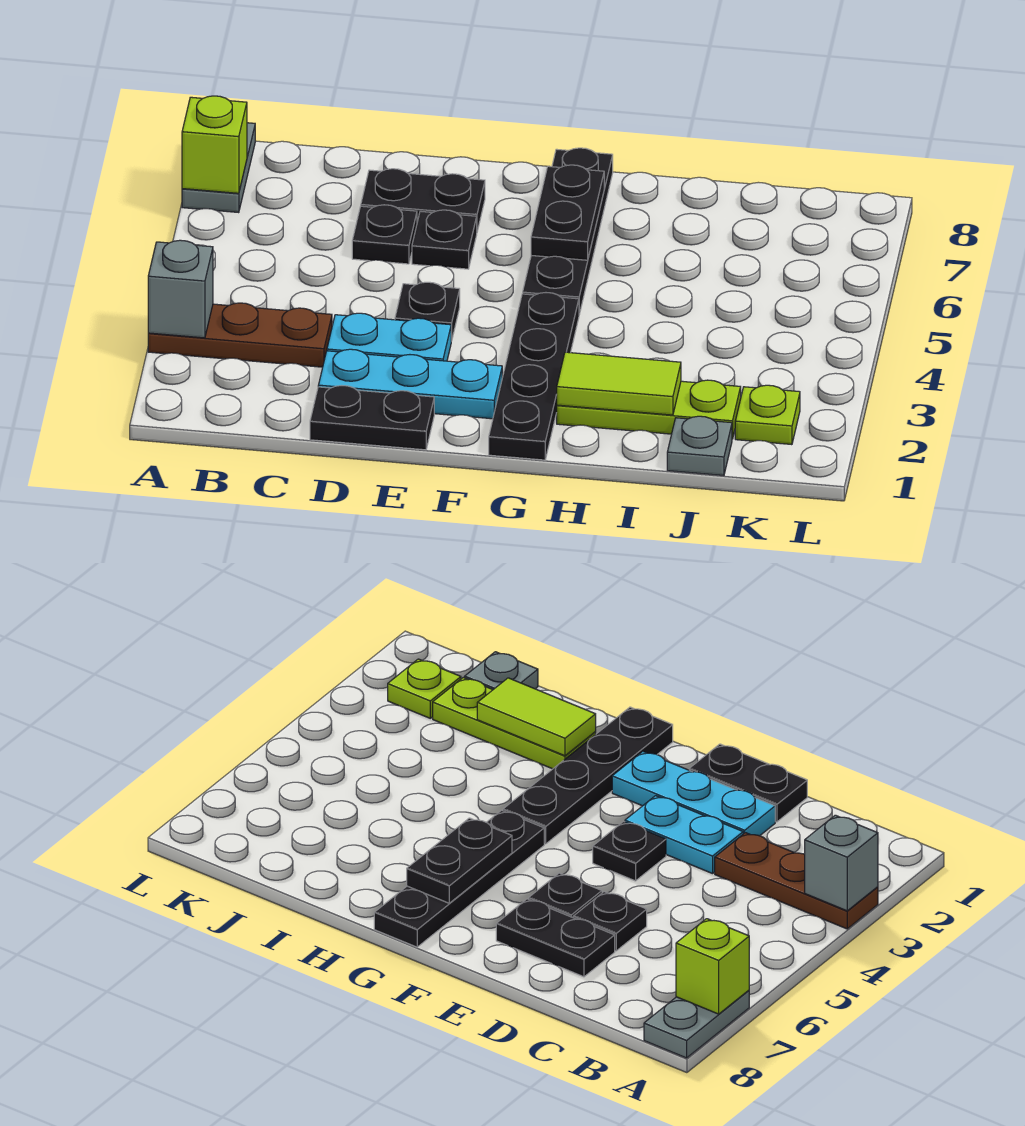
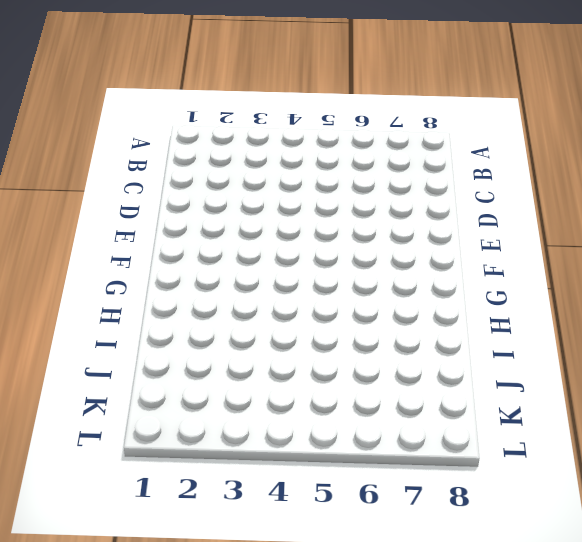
none -> brown plate A3:C3 level 1
none -> grey plate A7:A8 level 1
none -> black plate D1:E1 level 1

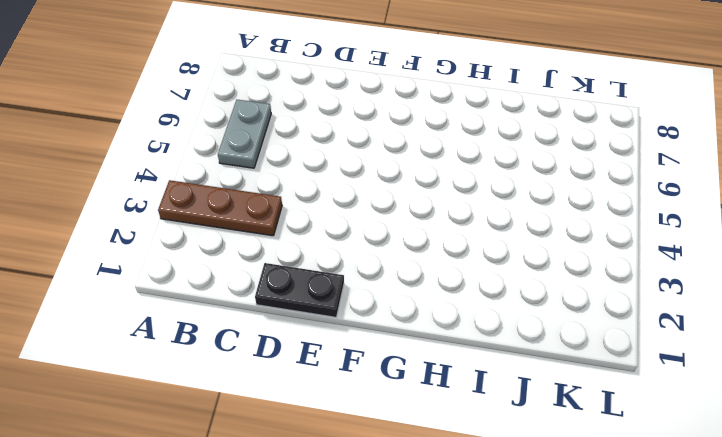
grey plate B5:B6 level 1 -> grey plate A7:A8 level 1
none -> cyan plate D2:F2 level 1
none -> cyan plate D3:E3 level 1
none -> black plate D6 level 1

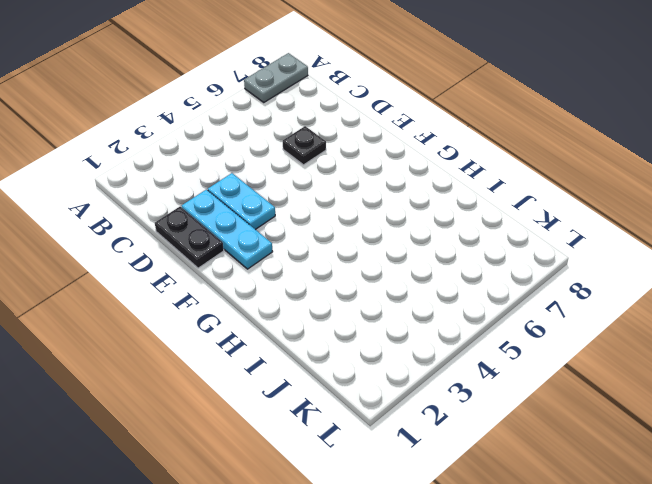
none -> brown plate A3:C3 level 1
none -> black plate D7:E7 level 1
none -> black plate E4 level 1

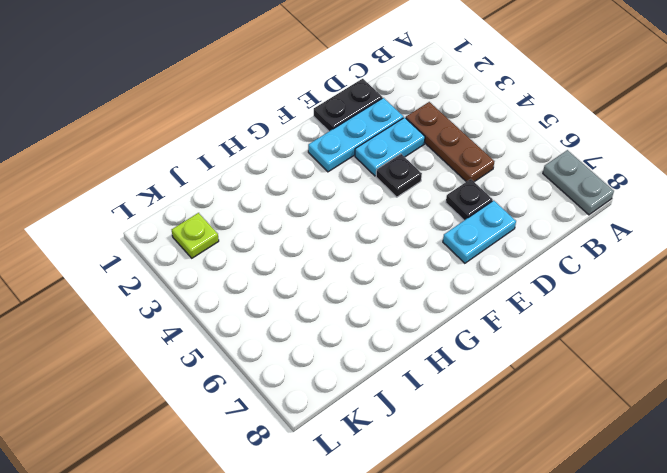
brown plate C3:C5 level 1 -> brown plate A3:C3 level 1
cyan plate D7:E7 level 1 -> black plate D7:E7 level 1
none -> black plate E6 level 1
none -> black plate G1:G4 level 1
none -> black plate G5:G8 level 1

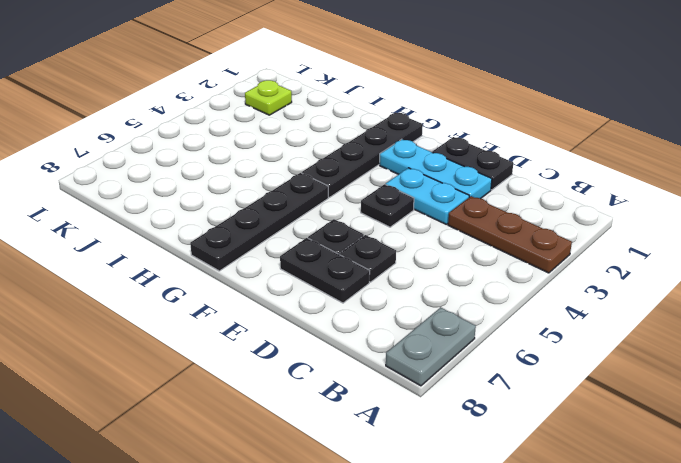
none -> lime plate H2:J2 level 1
none -> grey plate J1 level 1
none -> grey brick A3 level 2

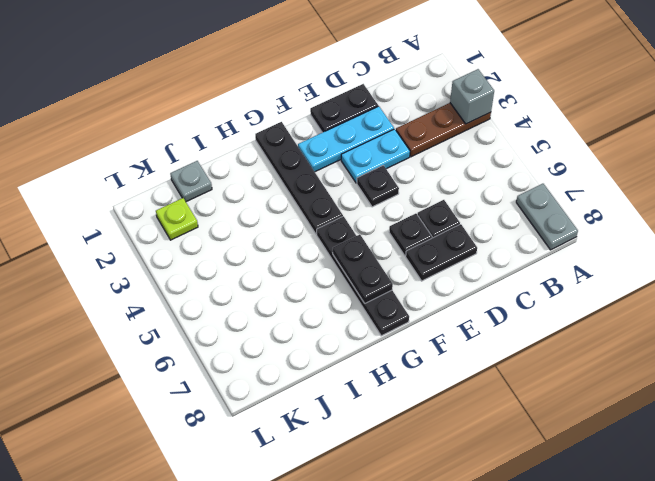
none -> lime plate H2:J2 level 1
none -> lime brick A7 level 2
none -> lime tile H2:I2 level 2

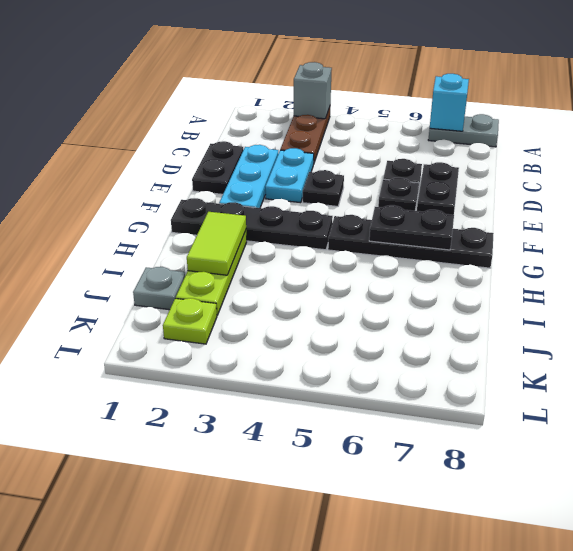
cyan brick A7 level 2 -> lime brick A7 level 2

